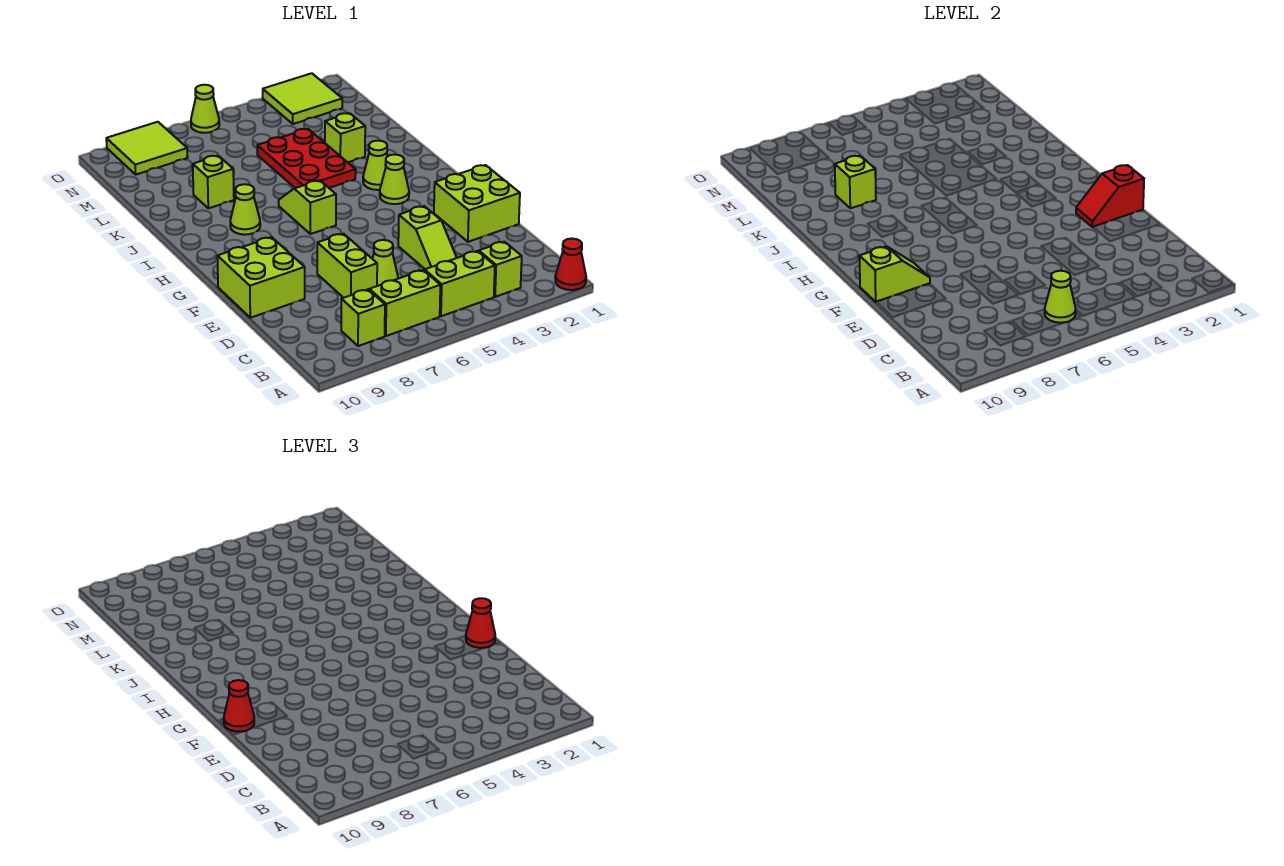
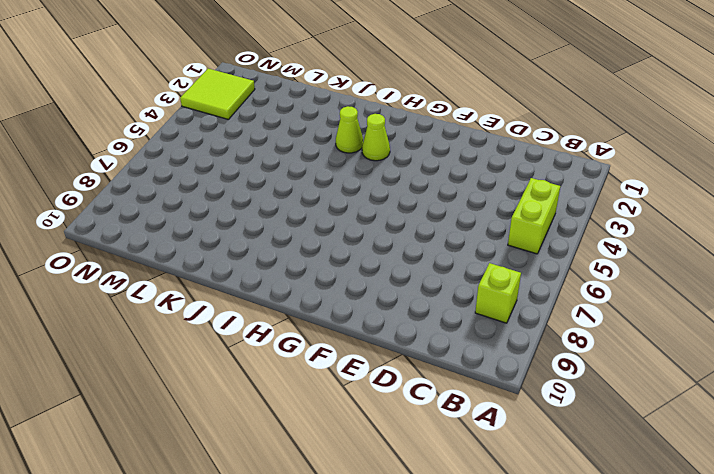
none -> red cone A1 level 1
none -> lime brick B3 level 1
none -> lime brick B6:B7 level 1

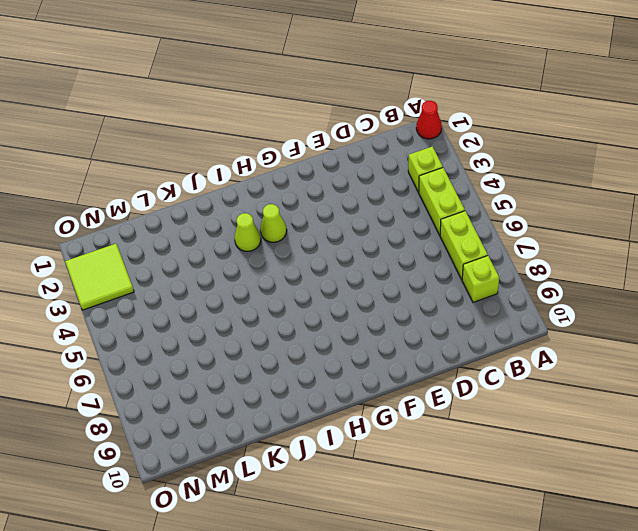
none -> lime slope D4:E4 level 1 top E
none -> lime cone D6 level 1
none -> lime brick D7:E7 level 1

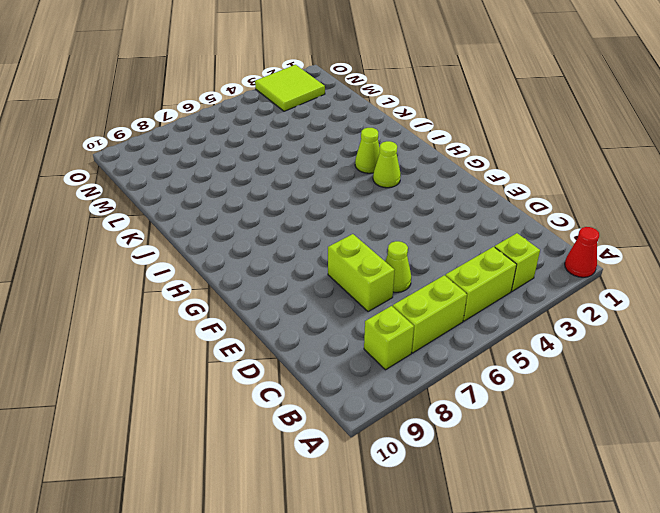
none -> lime slope D4:E4 level 1 top E
none -> lime brick E1:F2 level 1
none -> lime brick E9:F10 level 1

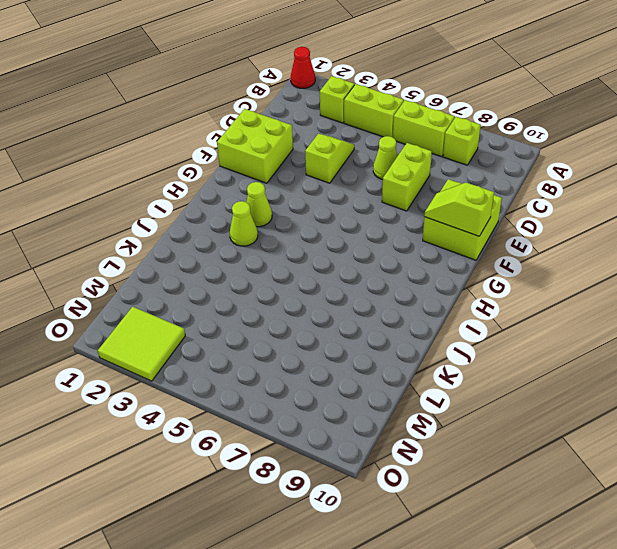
none -> lime slope H6:I6 level 1 top H
none -> lime cone I8 level 1
none -> red plate J4:L5 level 1

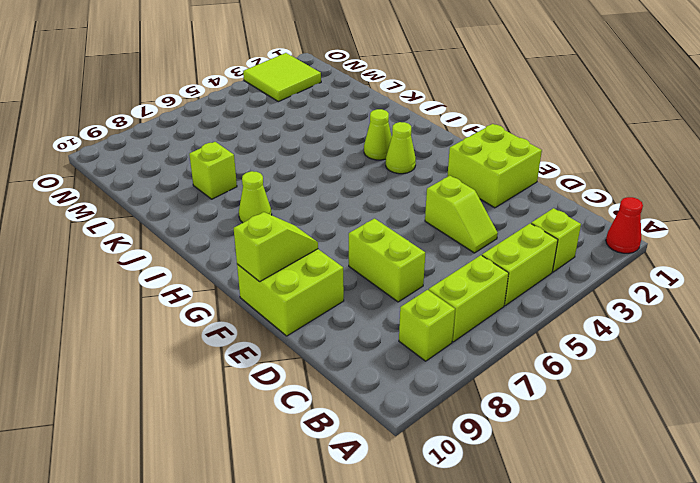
none -> lime cone D6 level 1
none -> lime slope H6:I6 level 1 top H
none -> red plate J4:L5 level 1

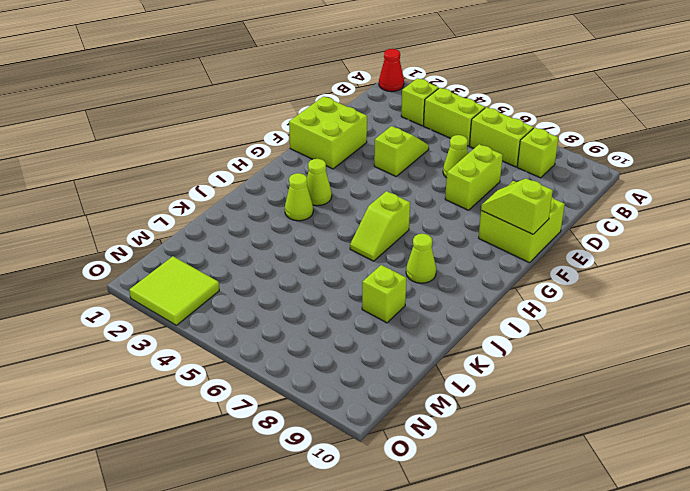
none -> red plate J4:L5 level 1
none -> lime brick K3 level 1
none -> lime tile N8:O9 level 1

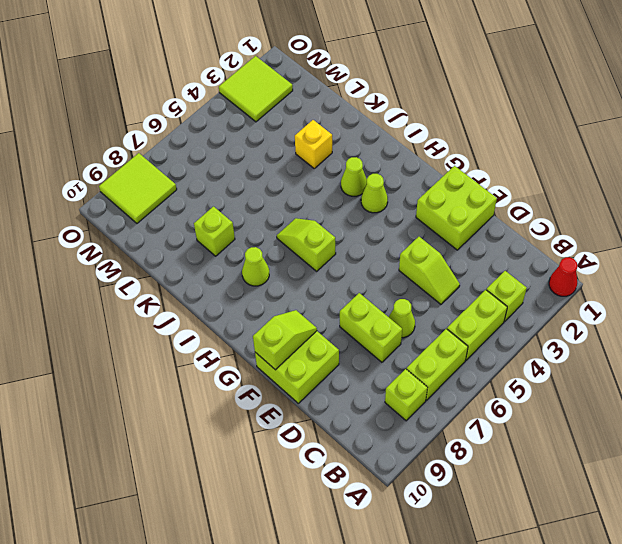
yellow brick K3 level 1 -> lime brick K3 level 1
none -> red plate J4:L5 level 1
none -> lime cone O6 level 1
none -> lime cone B6 level 2

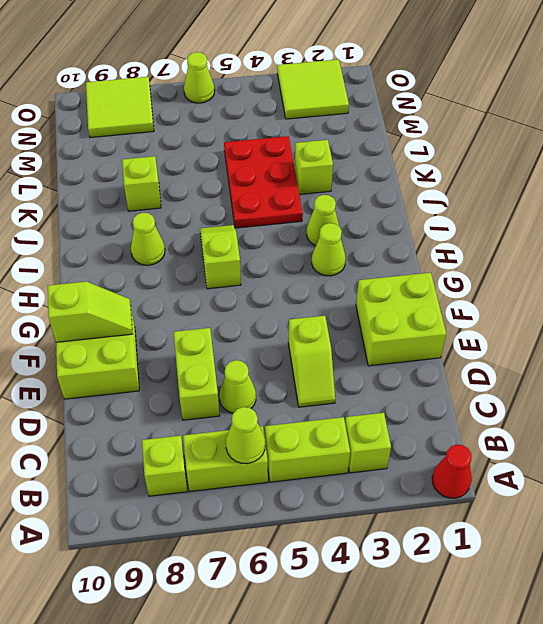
none -> red slope F1:F2 level 2 top 1
none -> lime brick K8 level 2
none -> red cone F1 level 3

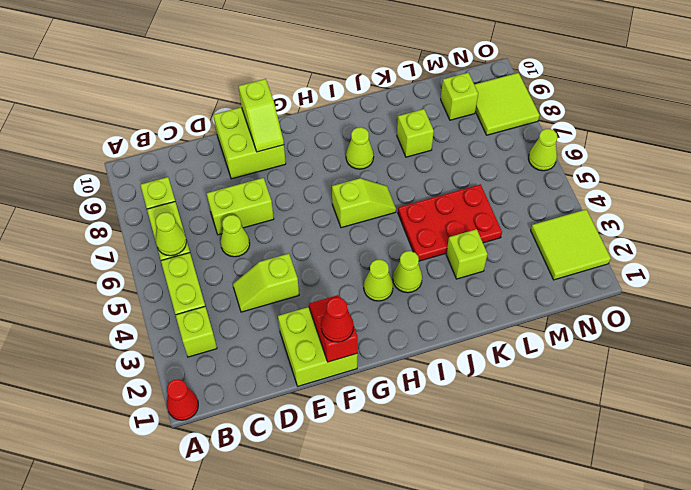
lime brick M9 level 1 -> lime brick K8 level 2
none -> red cone F10 level 3

